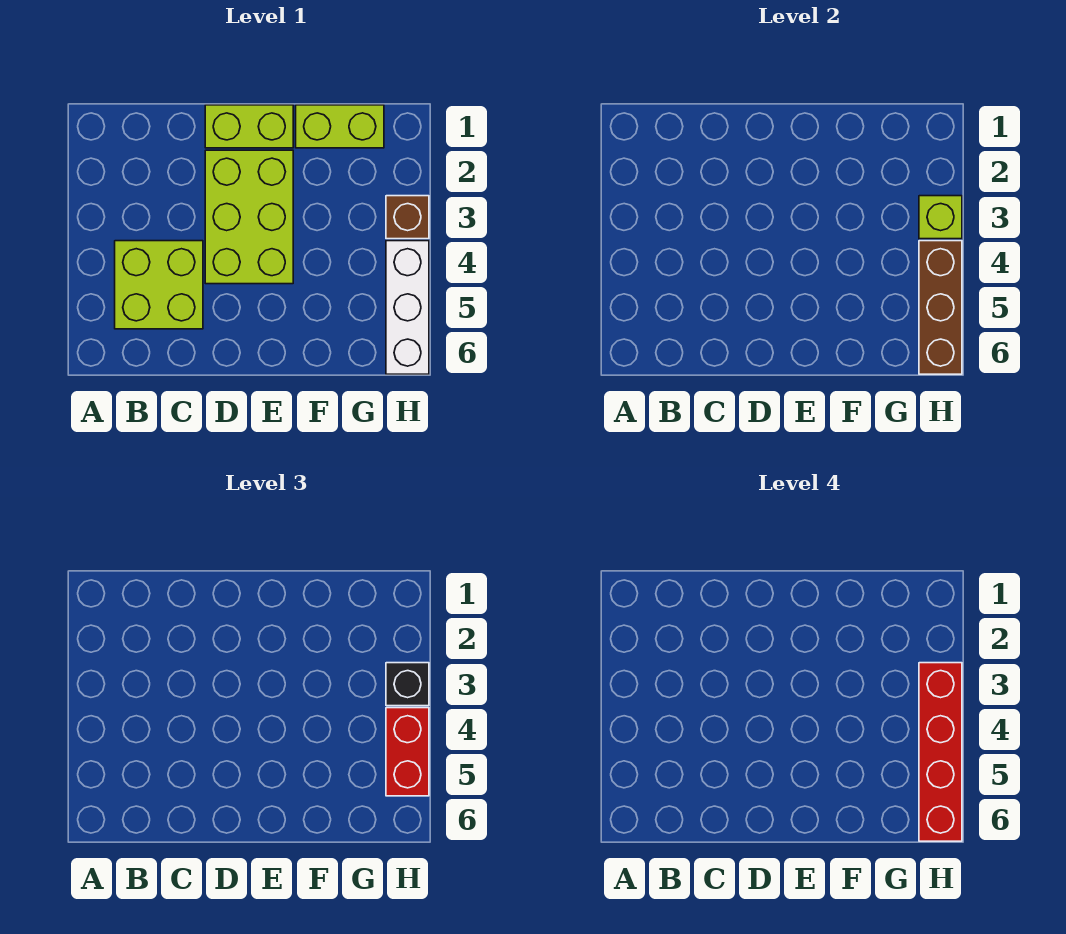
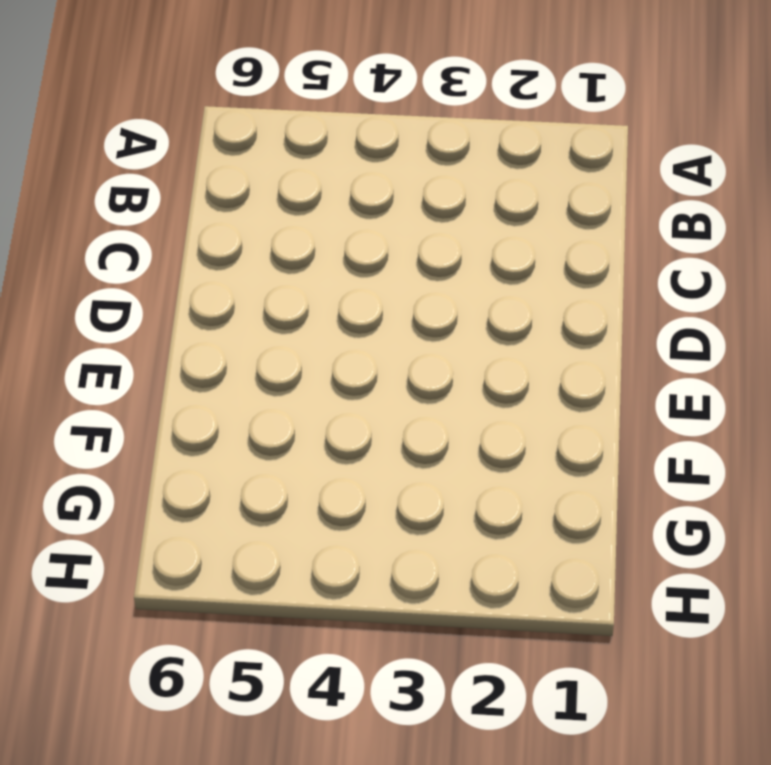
none -> lime brick B4:C5 level 1
none -> lime brick D1:E1 level 1

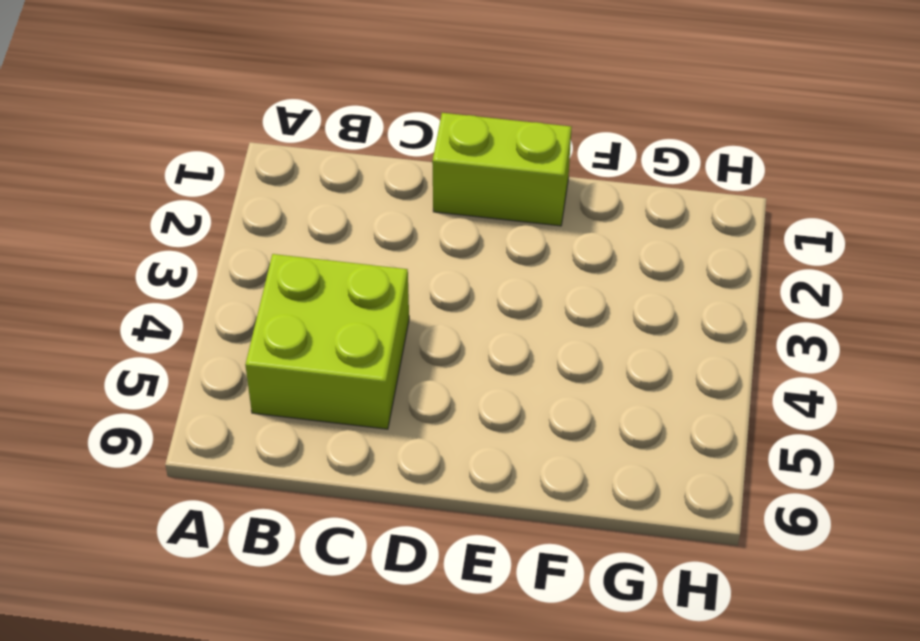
none -> lime brick D2:E4 level 1
none -> lime brick F1:G1 level 1

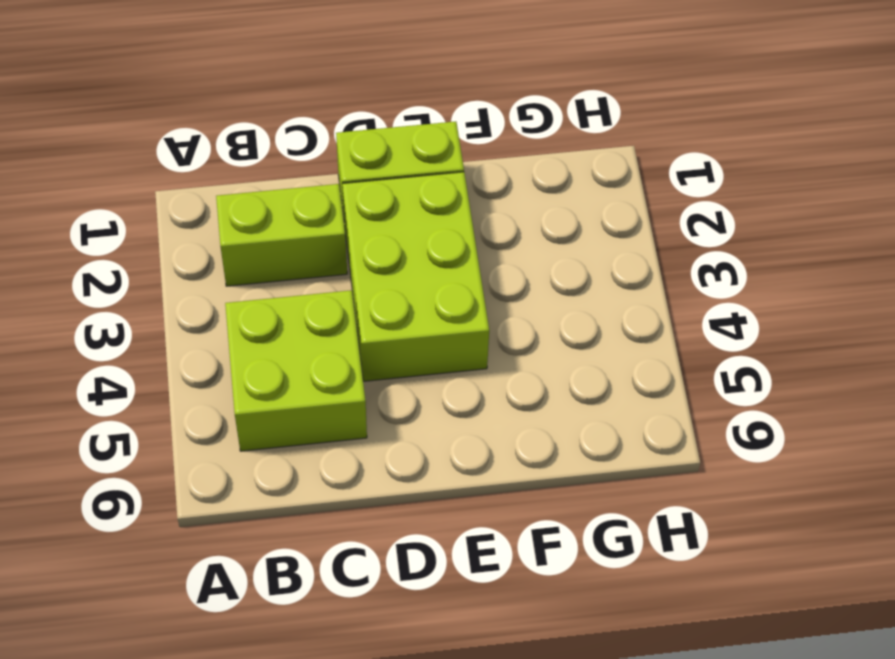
lime brick B2:C2 level 1 -> lime brick F1:G1 level 1
none -> brown brick H3 level 1
none -> white brick H4:H6 level 1

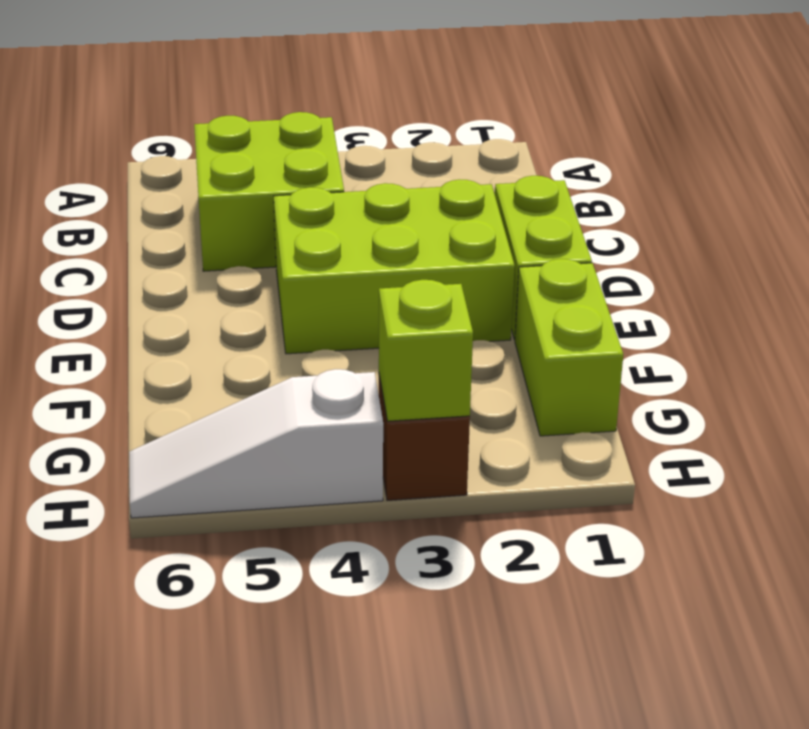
white slope H4:H6 level 1 top 4 -> white brick H4:H6 level 1
none -> brown brick H4:H6 level 2
none -> black brick H3 level 3

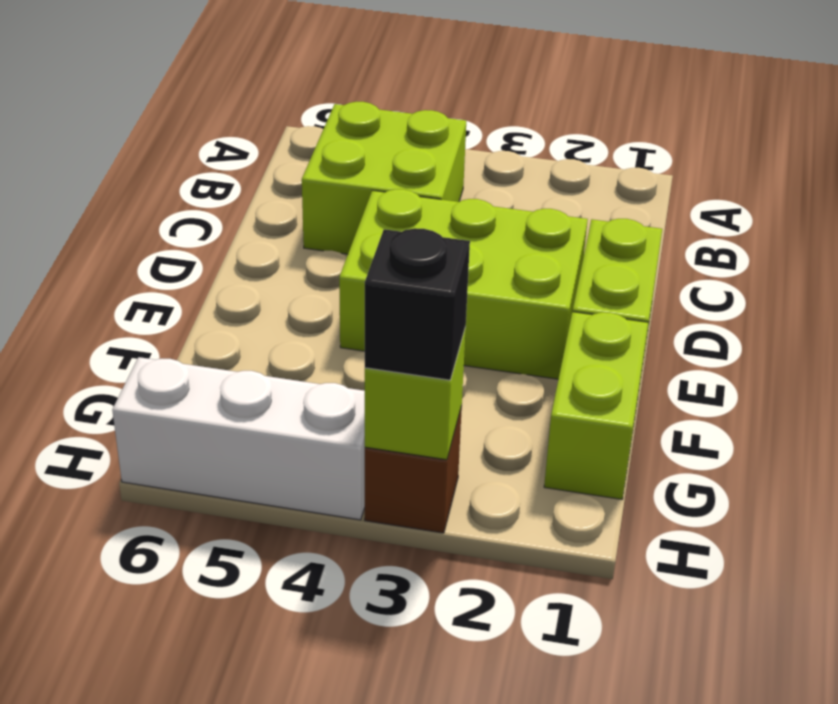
none -> brown brick H4:H6 level 2
none -> red brick H4:H5 level 3

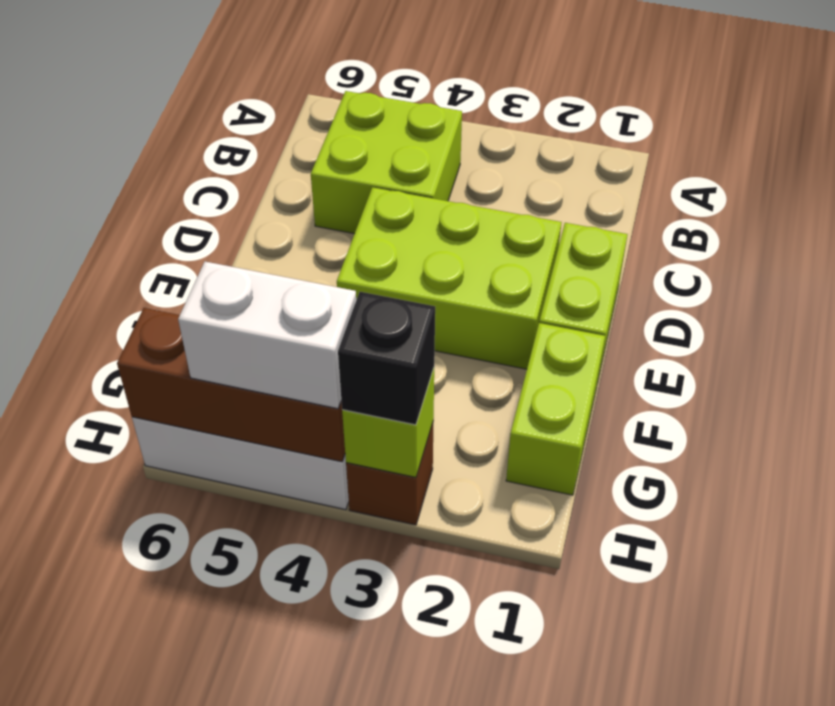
white brick H4:H5 level 3 -> red brick H4:H5 level 3
none -> red brick H3:H6 level 4

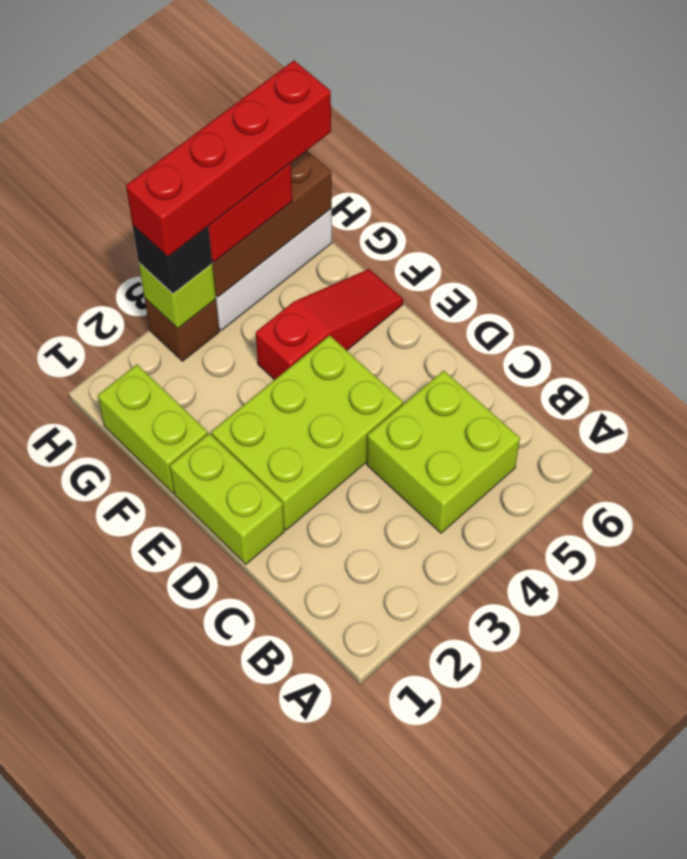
red slope F4:F6 level 1 top 4 -> none

